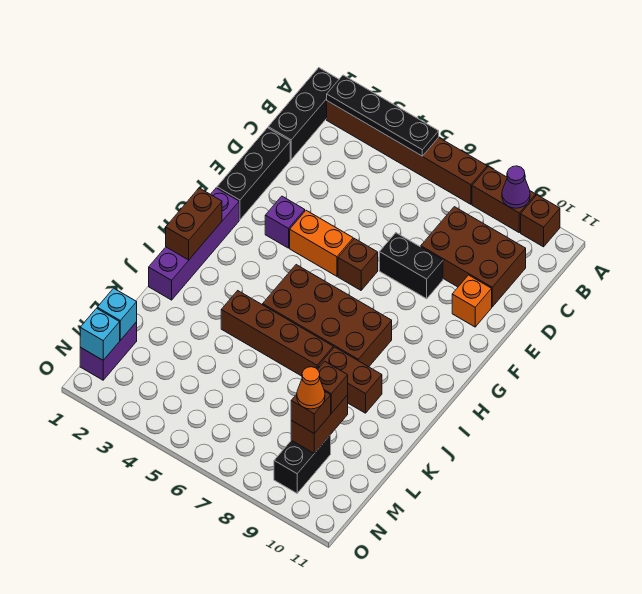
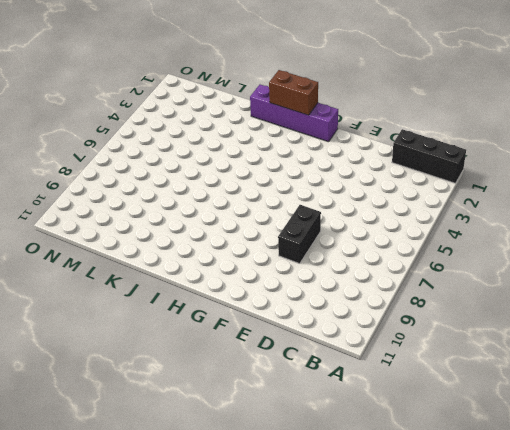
none -> brown brick A2:A7 level 1
none -> brown brick A8:A9 level 1
none -> brown brick A10 level 1

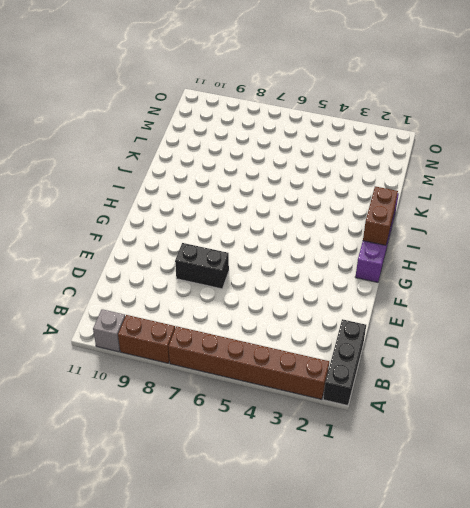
grey brick A10 level 1 -> brown brick A10 level 1
none -> brown brick C8:D10 level 1
none -> black brick D1:F1 level 1
none -> orange brick E10 level 1

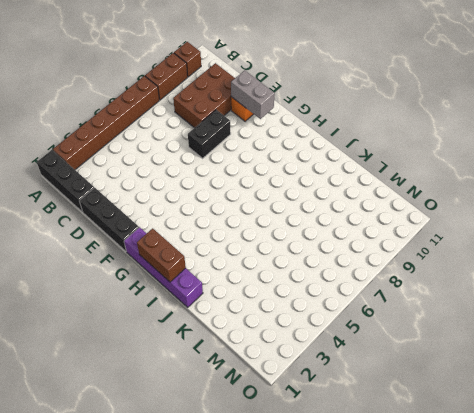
grey brick E10:F10 level 2 -> none
none -> purple brick F3 level 1
none -> orange brick F4:F5 level 1
none -> brown brick F6 level 1

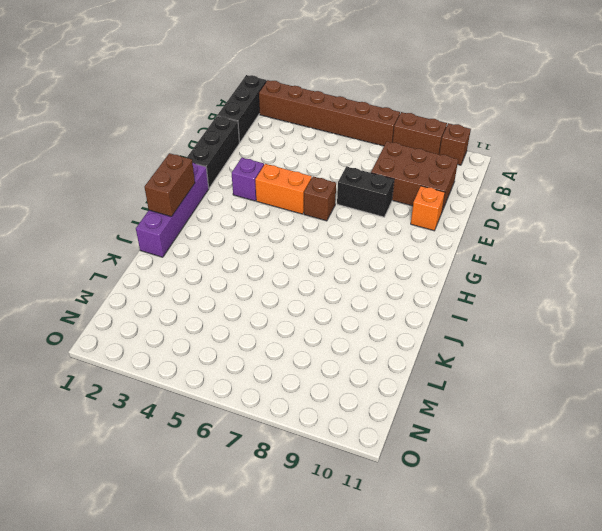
none -> brown brick H5:I8 level 1
none -> brown brick J4:J7 level 1
none -> brown brick J8:J9 level 1

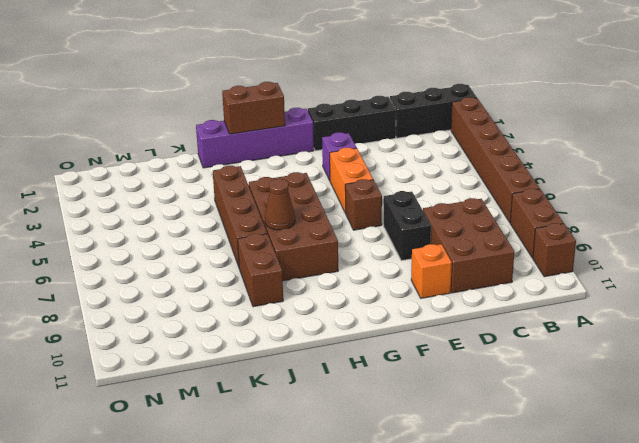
brown cone I7 level 2 -> none
none -> purple brick M1:N1 level 1
none -> black brick M9:N9 level 1
none -> black plate A2:A5 level 2

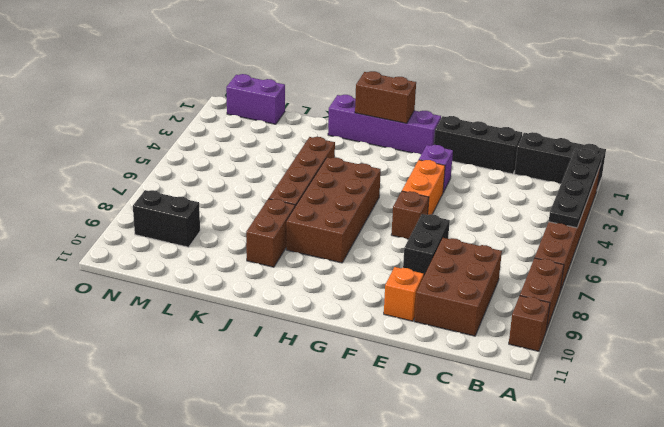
none -> purple cone A9 level 2
none -> brown brick L9:M9 level 2
none -> cyan brick M1 level 2

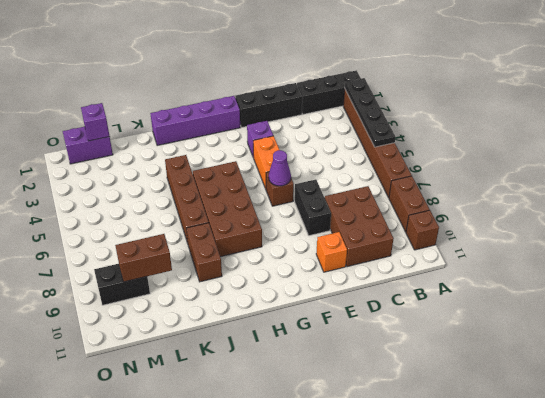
purple cone F6 level 2 -> purple cone A9 level 2
purple brick M1 level 2 -> cyan brick M1 level 2
none -> brown brick H1:I1 level 2
none -> cyan brick N1 level 2
none -> brown brick L9 level 3

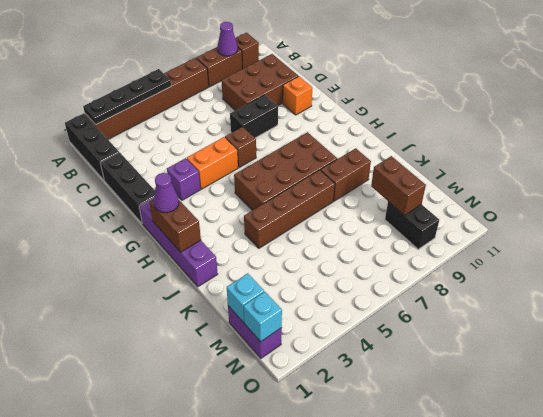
purple cone H1 level 3 -> none
none -> brown brick L9 level 3
none -> brown brick M9 level 3
none -> orange cone M9 level 4

